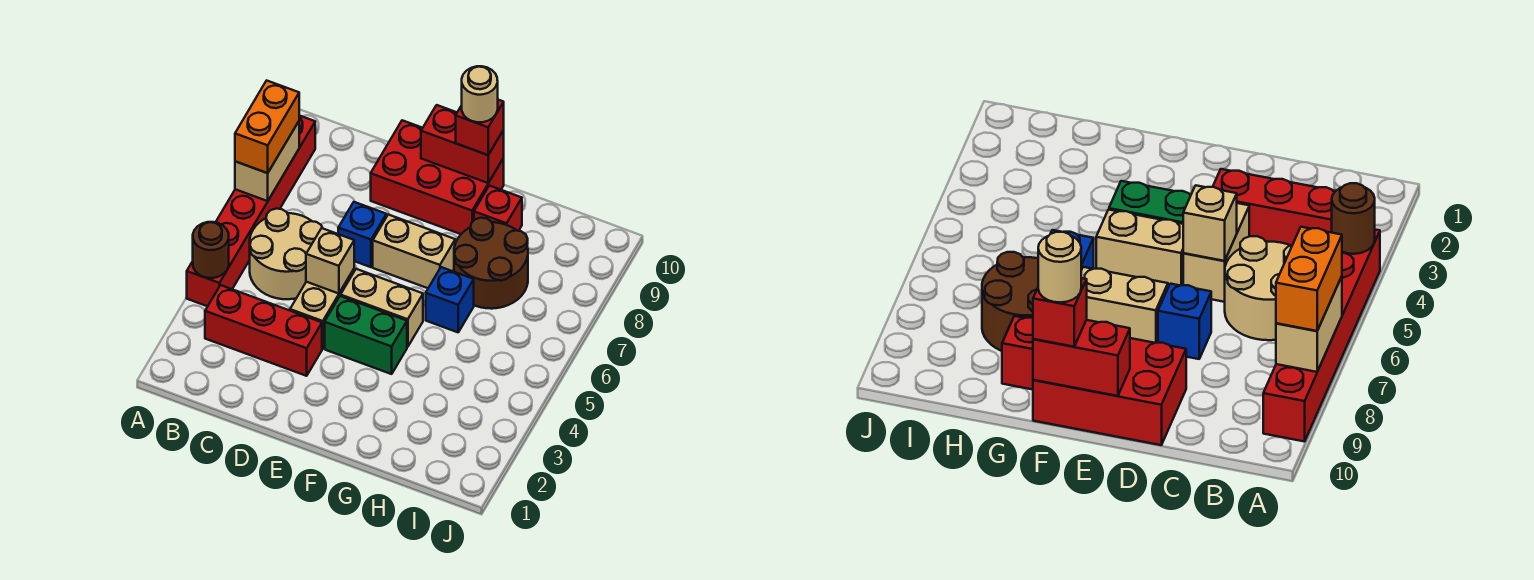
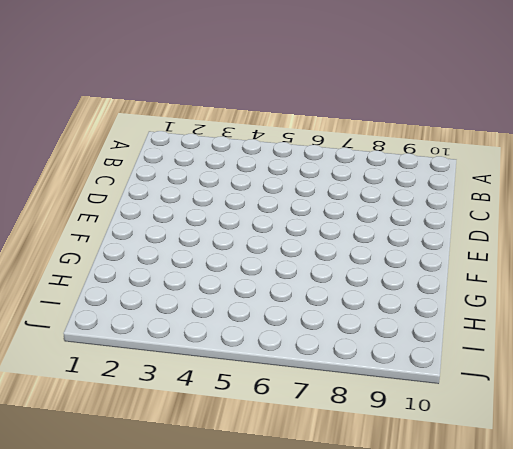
none -> red brick A4:A9 level 1
none -> red brick B3:D3 level 1
none -> tan round brick B5:C6 level 1

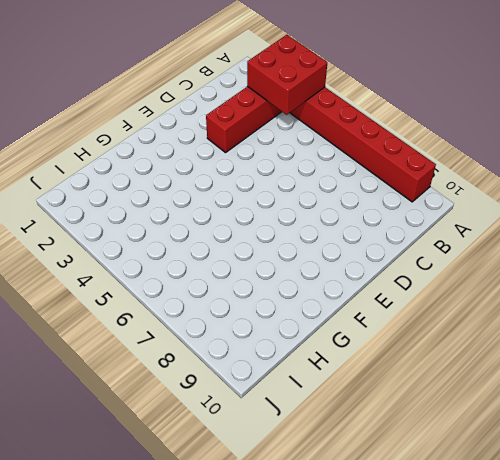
red brick A3:B4 level 2 -> brown round brick A4 level 2
none -> tan round brick B5:C6 level 1
none -> tan brick D4:D5 level 1
none -> blue brick D7 level 1

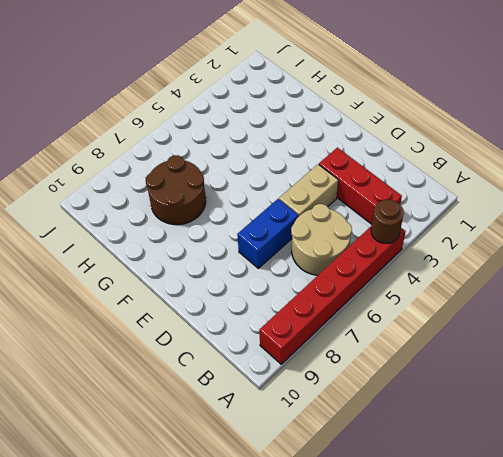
blue brick D6:D7 level 1 -> blue brick D7 level 1
none -> red brick D9:F10 level 1
none -> green brick E4:F4 level 1
none -> tan brick E5:F5 level 1

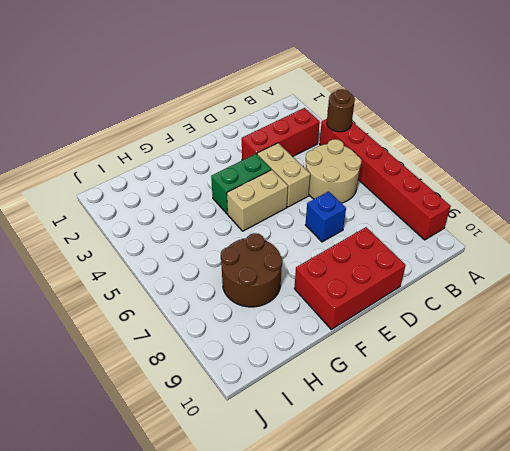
none -> tan brick E7:F7 level 1
none -> blue brick G6 level 1
none -> red brick G9 level 1

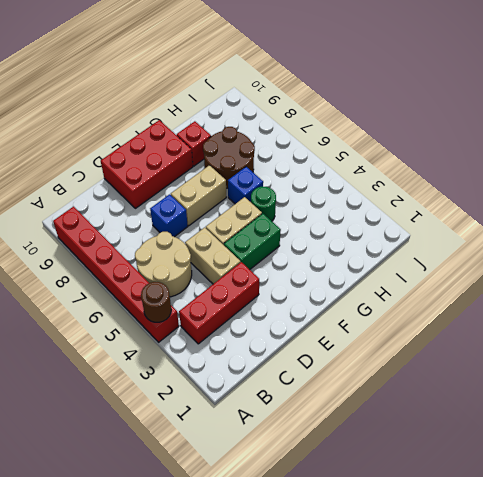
green round brick G5 level 1 -> none
none -> tan brick A7:A8 level 2
none -> tan brick D5 level 2
none -> red brick E10:F10 level 2

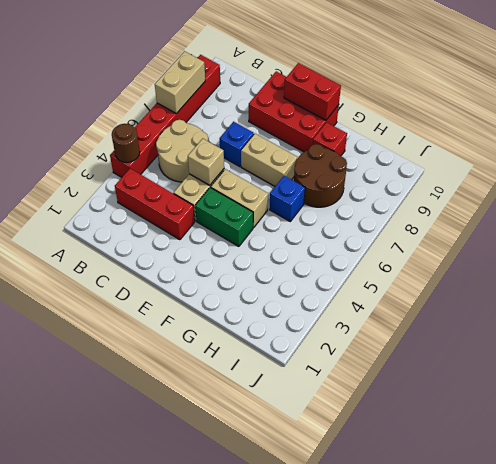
none -> orange brick A7:A8 level 3
none -> red brick F10 level 3
none -> tan round brick F10 level 4

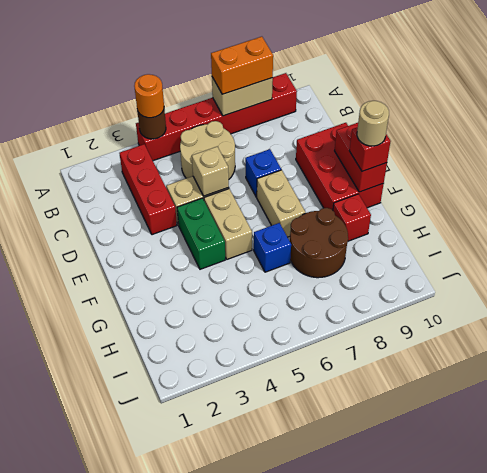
orange round brick A4 level 3 -> none

